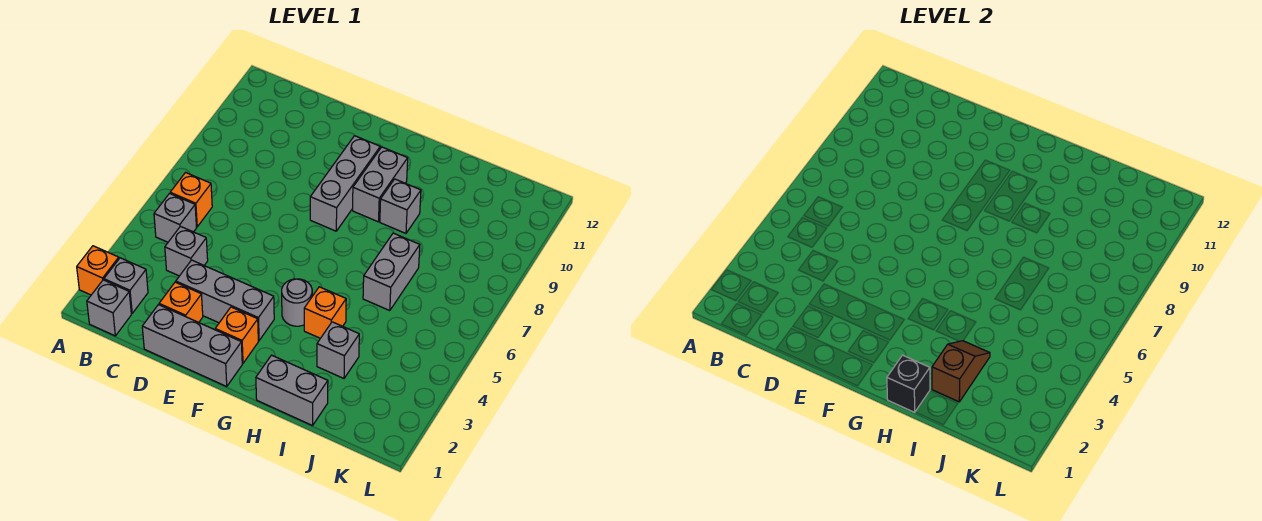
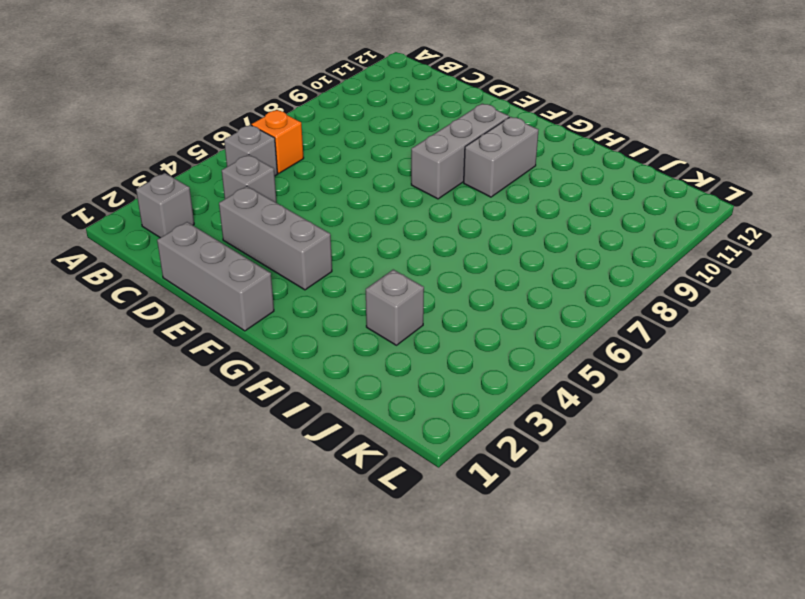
none -> orange brick A2 level 1
none -> grey brick B1 level 1
none -> orange brick D2 level 1

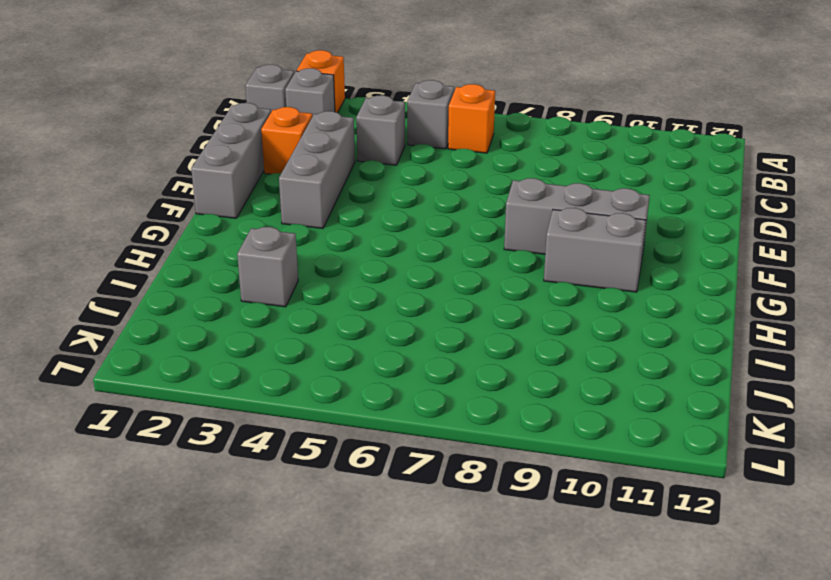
none -> orange brick F2 level 1
none -> grey round brick G4 level 1
none -> grey brick H1:I1 level 1

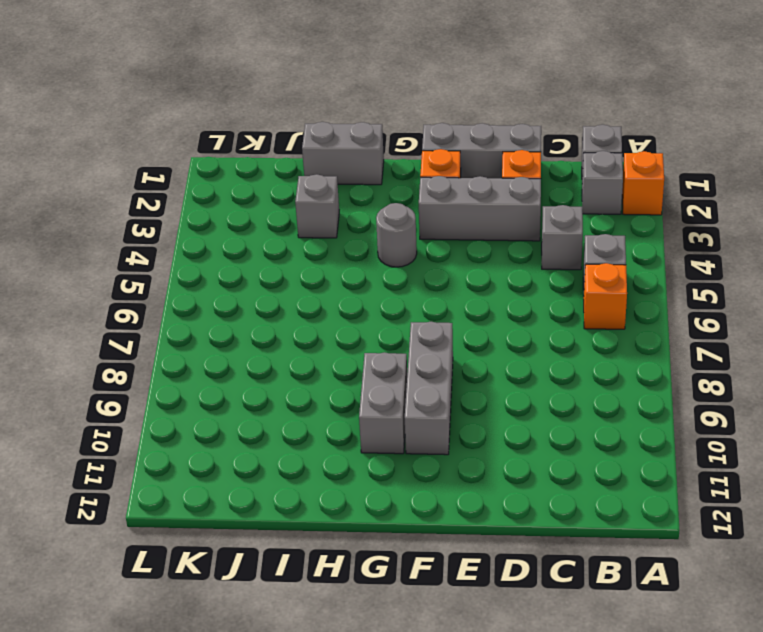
none -> orange brick H4 level 1
none -> grey brick H9 level 1
none -> grey brick I6:I7 level 1

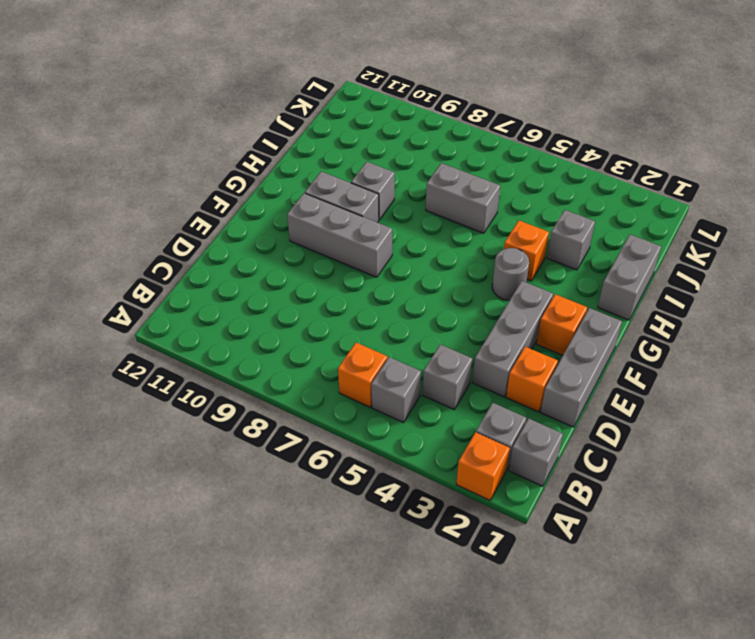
none -> black brick H1 level 2
none -> brown slope I2:I3 level 2 top 2

